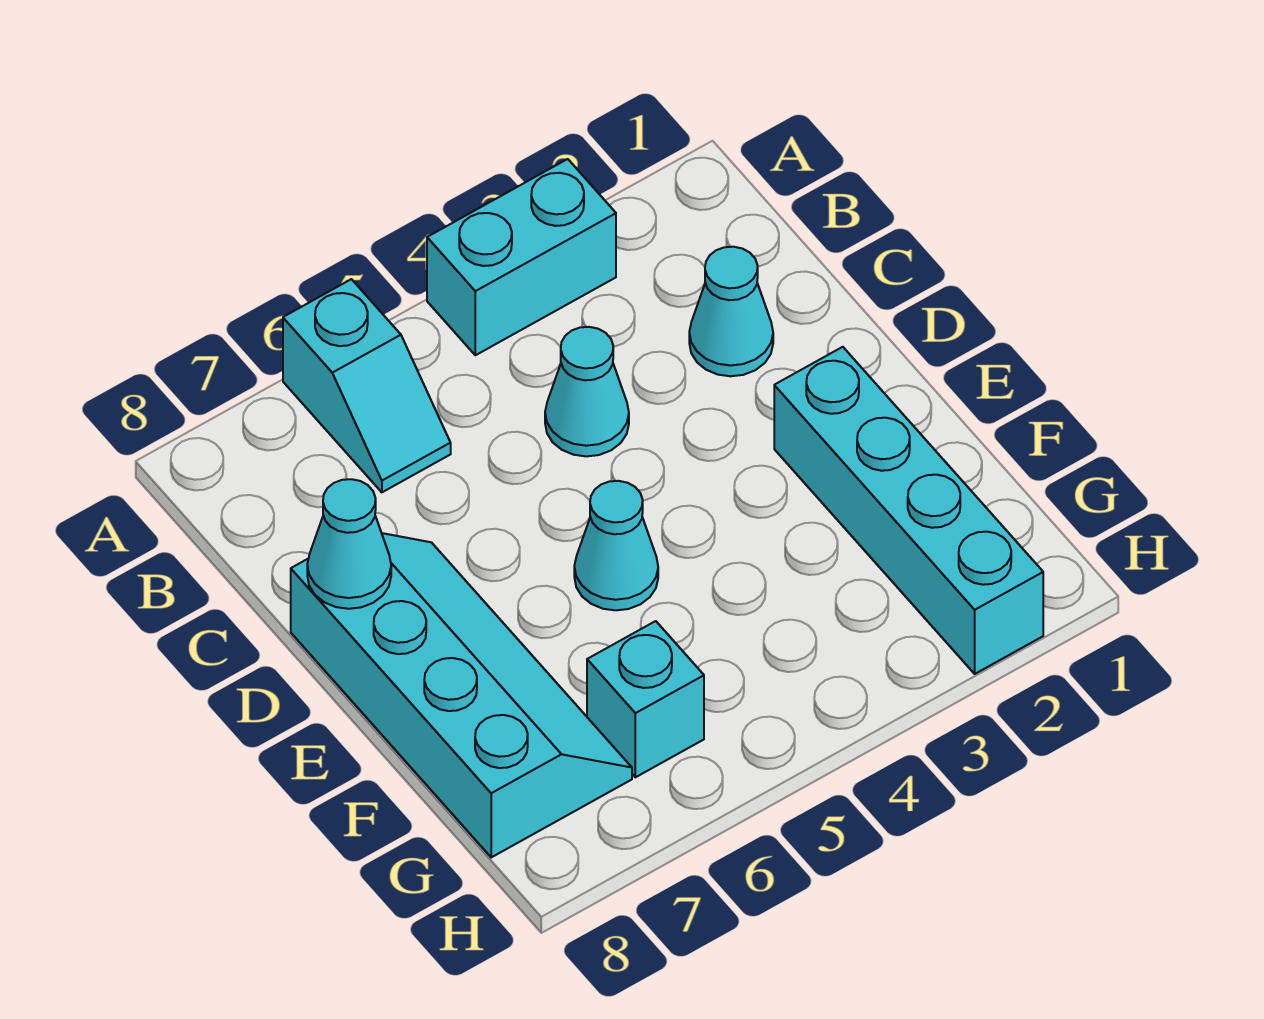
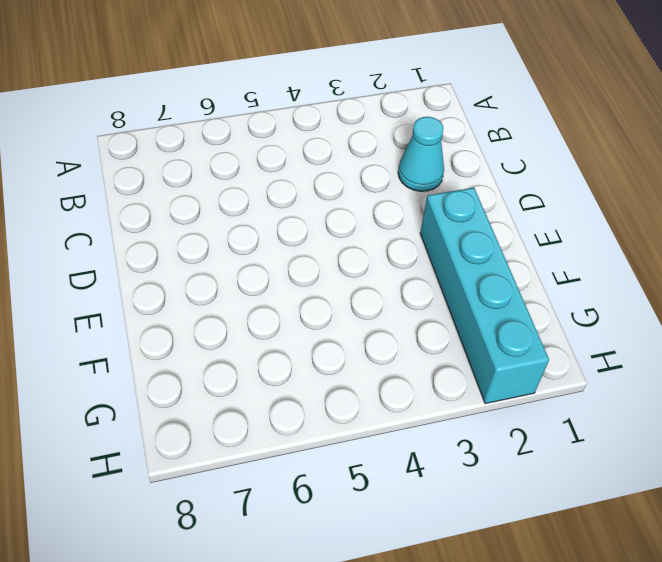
none -> cyan brick A3:A4 level 1
none -> cyan slope A6:B6 level 1 top A

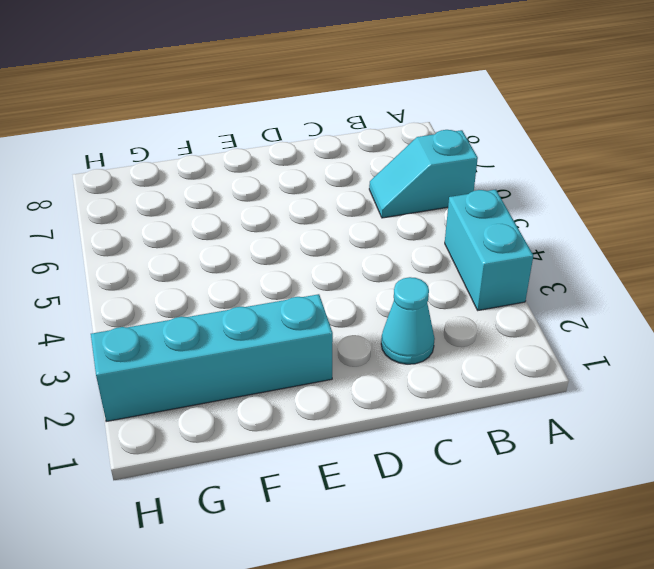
none -> cyan cone C4 level 1
none -> cyan slope D7:G8 level 1 top 8

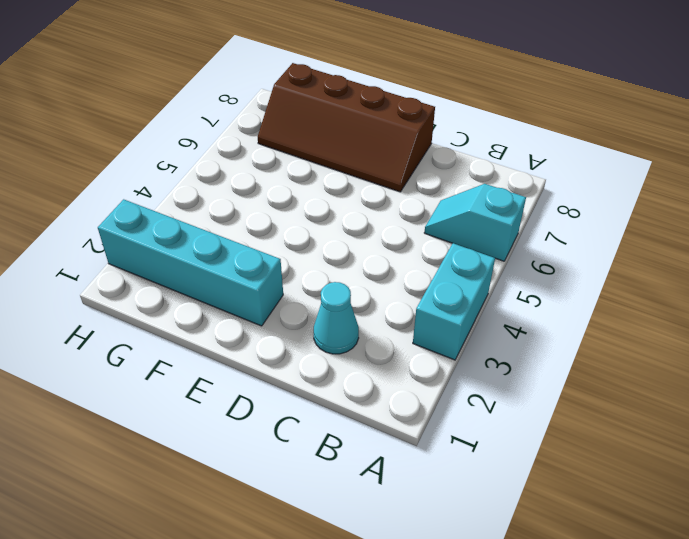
brown slope D7:G8 level 1 top 8 -> cyan slope D7:G8 level 1 top 8
none -> cyan cone C4 level 1
none -> cyan cone E5 level 1

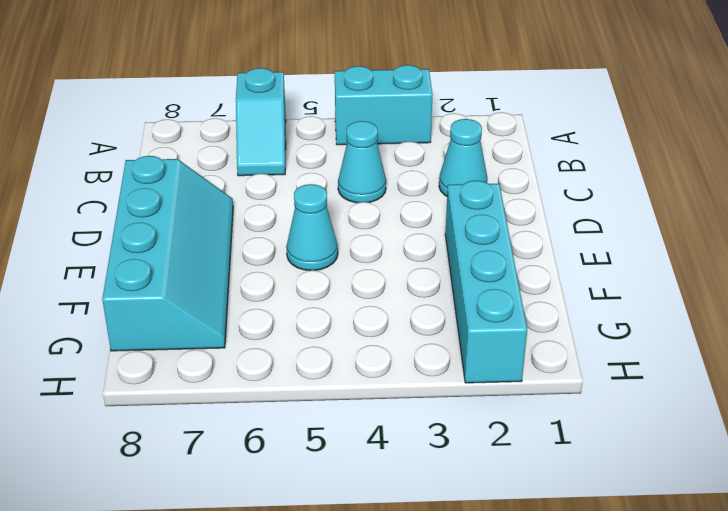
none -> cyan brick G6 level 1
none -> cyan cone D8 level 2

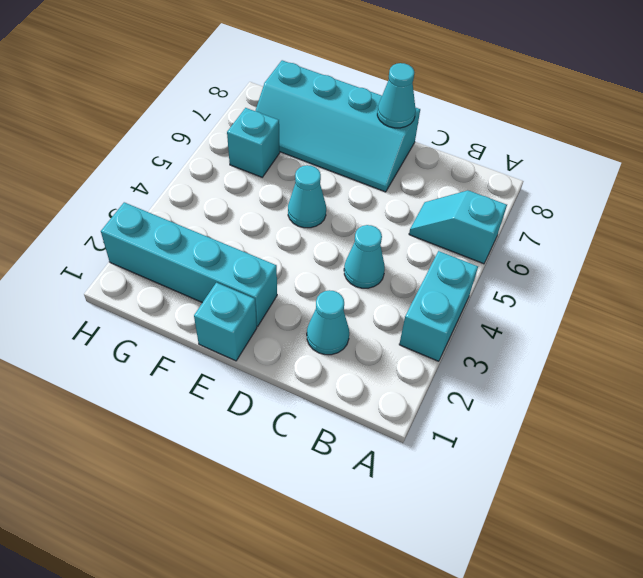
cyan brick E1 level 1 -> none

